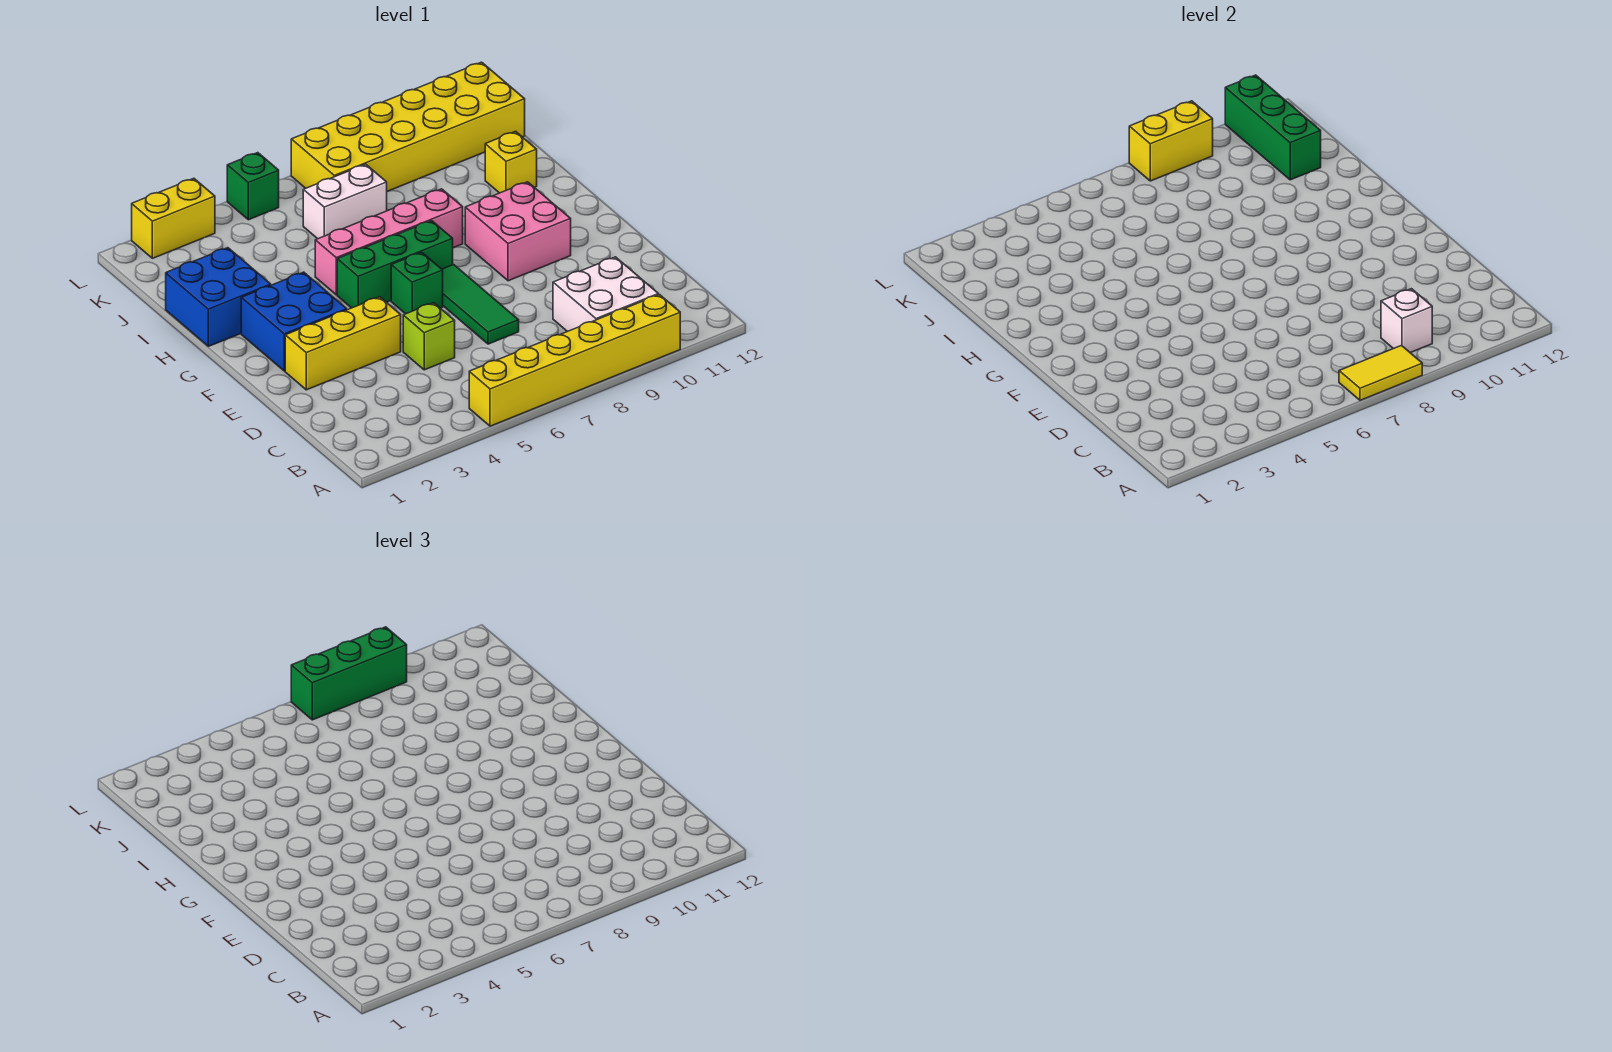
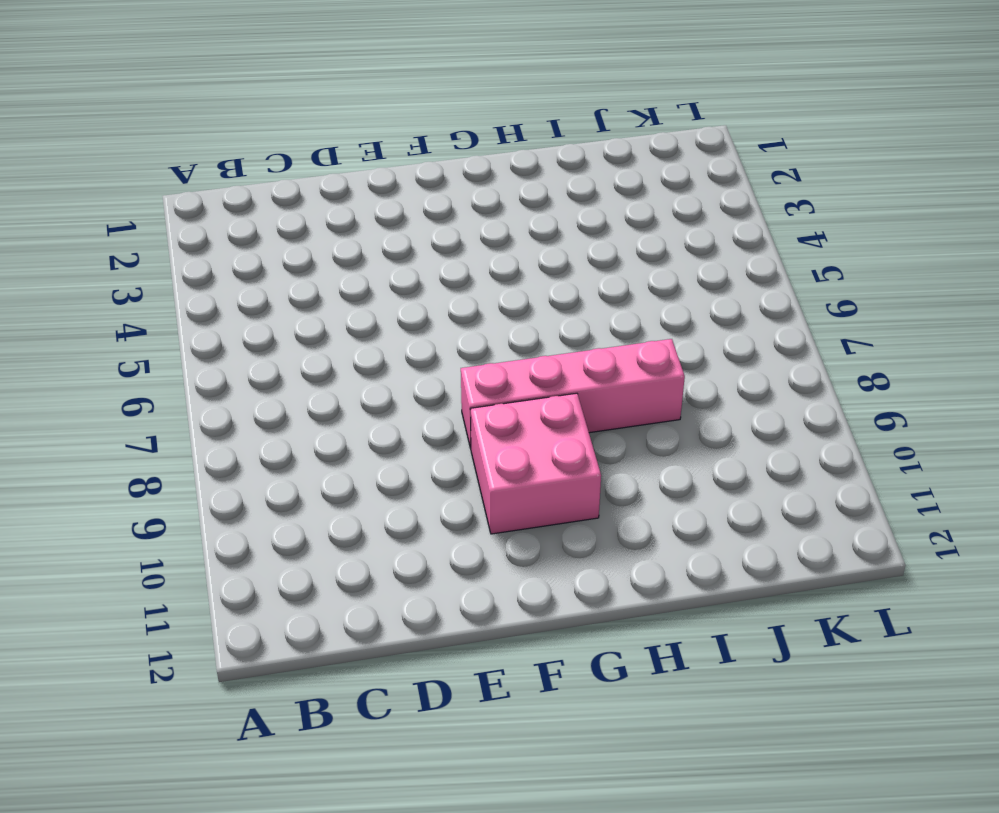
pink brick F8:I8 level 1 -> pink brick H5:H8 level 1
none -> yellow brick A5:A10 level 1
none -> white brick B9:C10 level 1
none -> lime brick D5 level 1

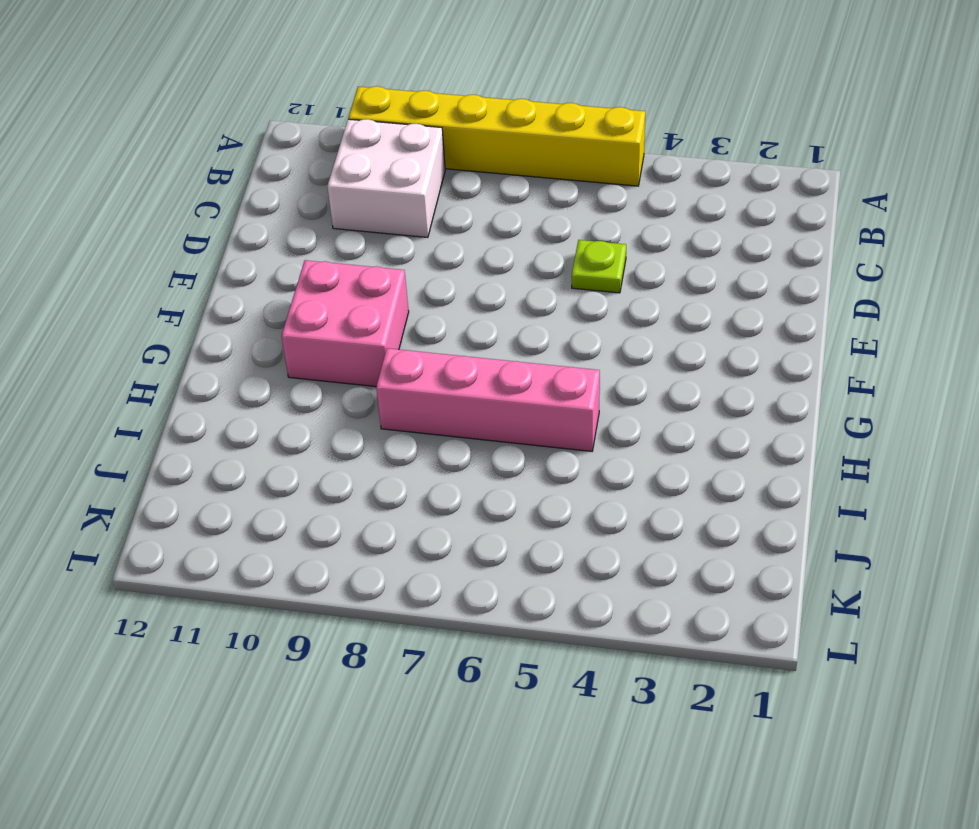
lime plate D5 level 1 -> lime brick D5 level 1
none -> green tile D7:F7 level 1
none -> yellow brick E2:E4 level 1
none -> blue brick F2:G3 level 1

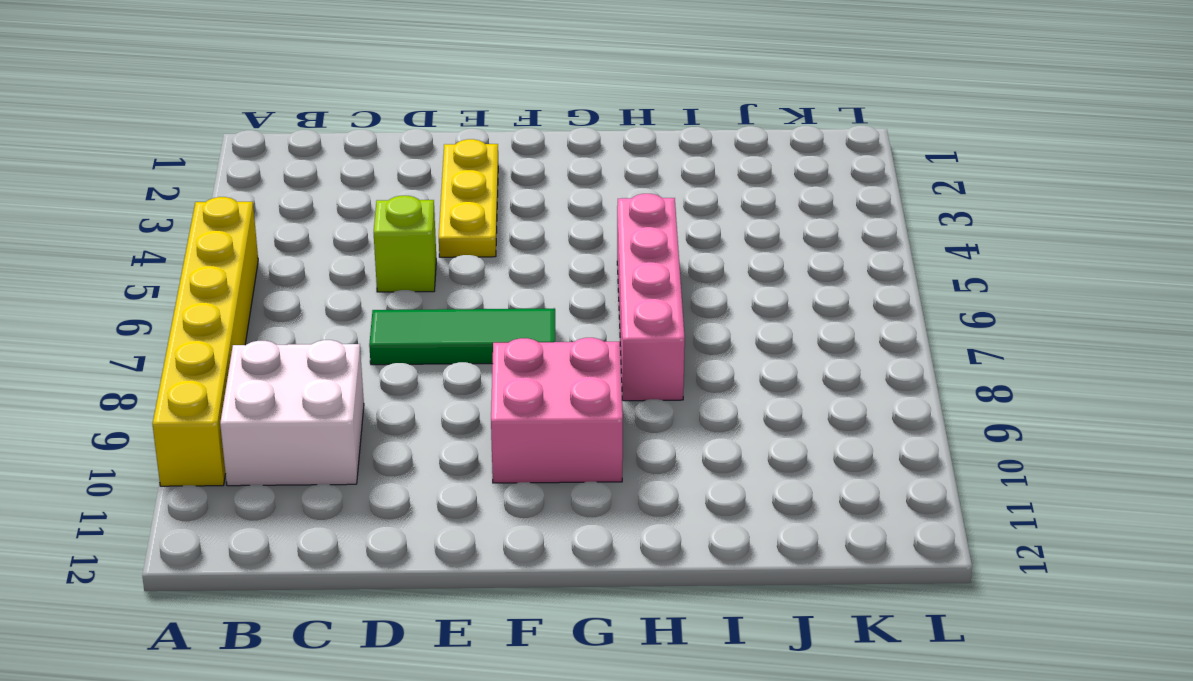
yellow plate E2:E4 level 1 -> yellow brick E2:E4 level 1
none -> blue brick F2:G3 level 1
none -> green brick F6 level 1
none -> green brick G5:G7 level 1

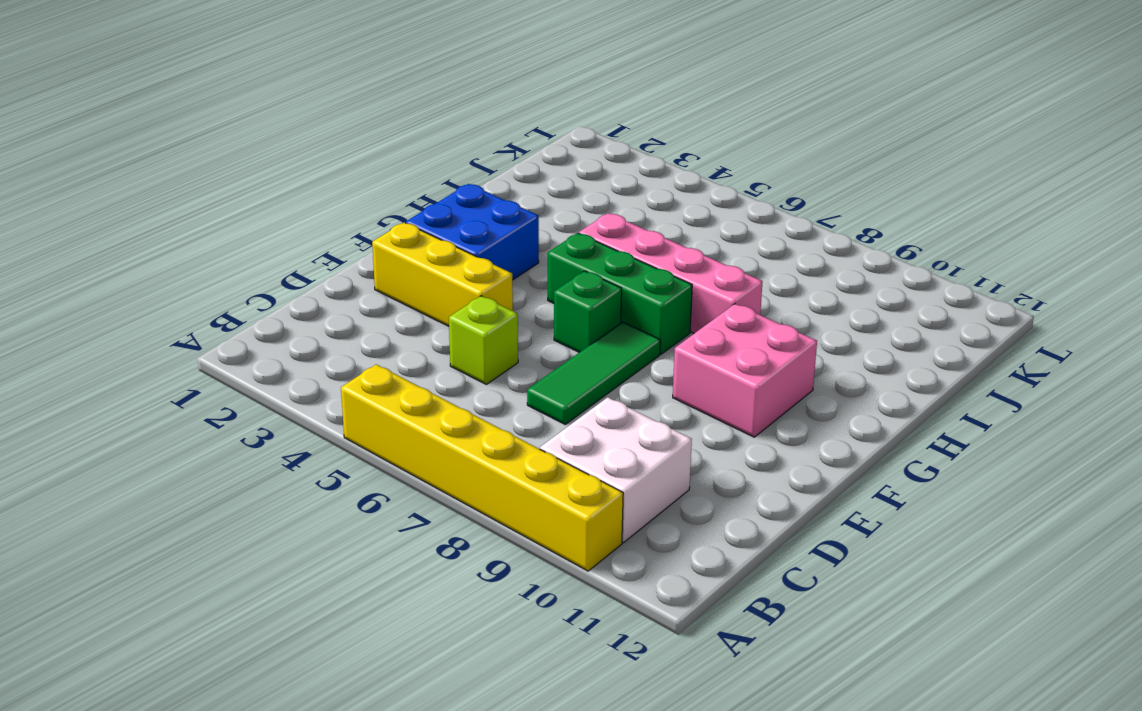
none -> blue brick H1:I2 level 1
none -> yellow brick I11 level 1
none -> white brick J6:J7 level 1

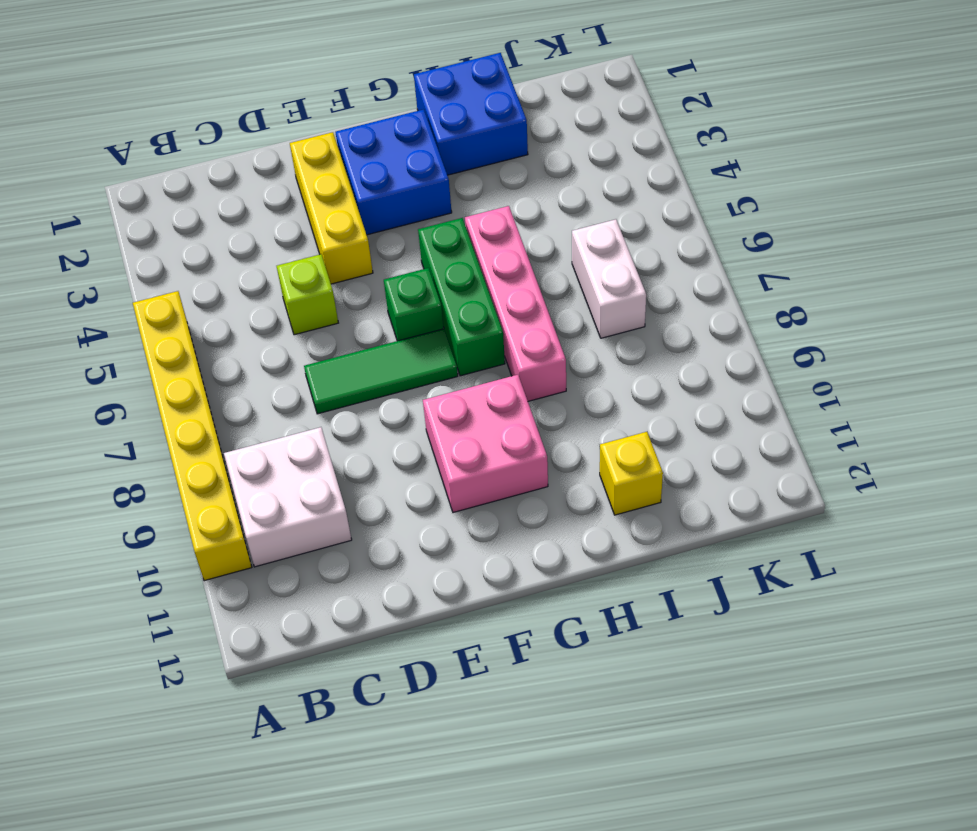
none -> yellow brick K7:L12 level 1
none -> yellow brick L2:L3 level 1
none -> green brick L5 level 1

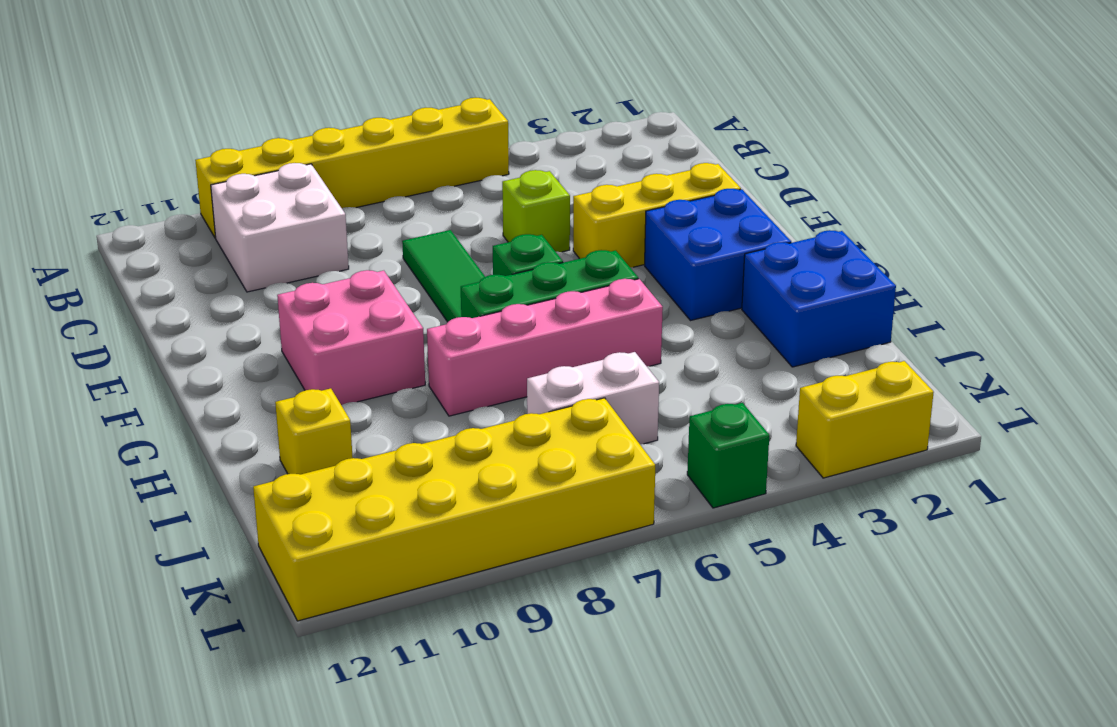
none -> yellow tile A7:A8 level 2
none -> white brick B9 level 2
none -> green brick J11:L11 level 2

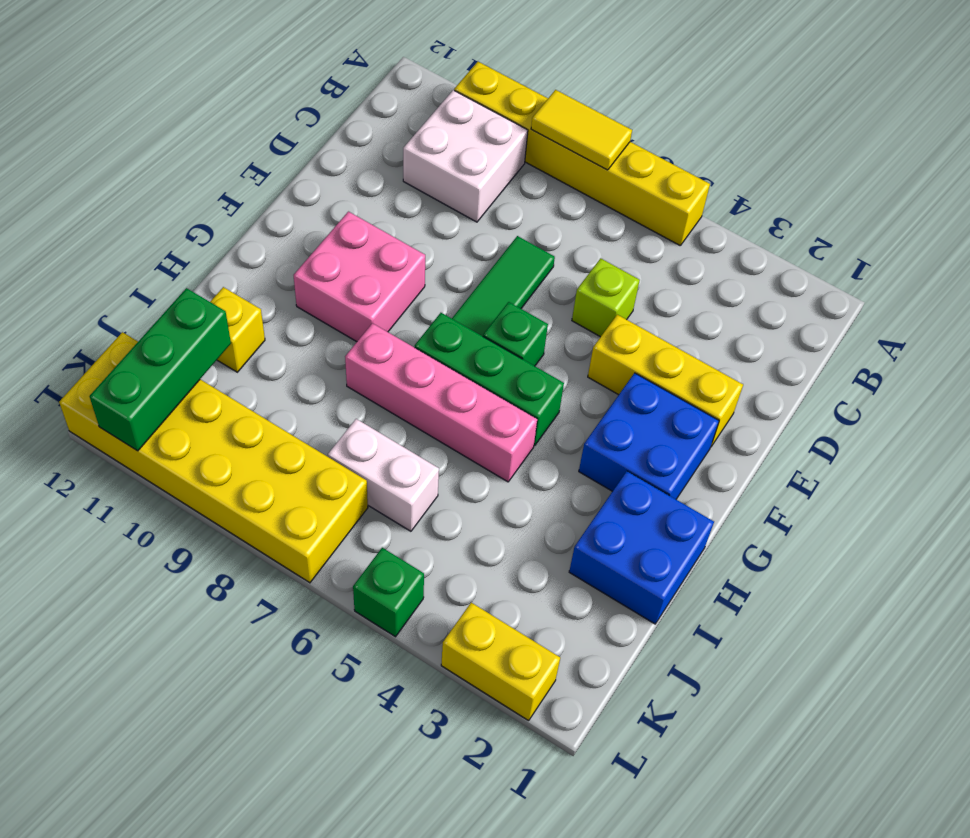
none -> white brick B9 level 2
none -> yellow brick L8:L9 level 2
none -> green brick L7:L9 level 3

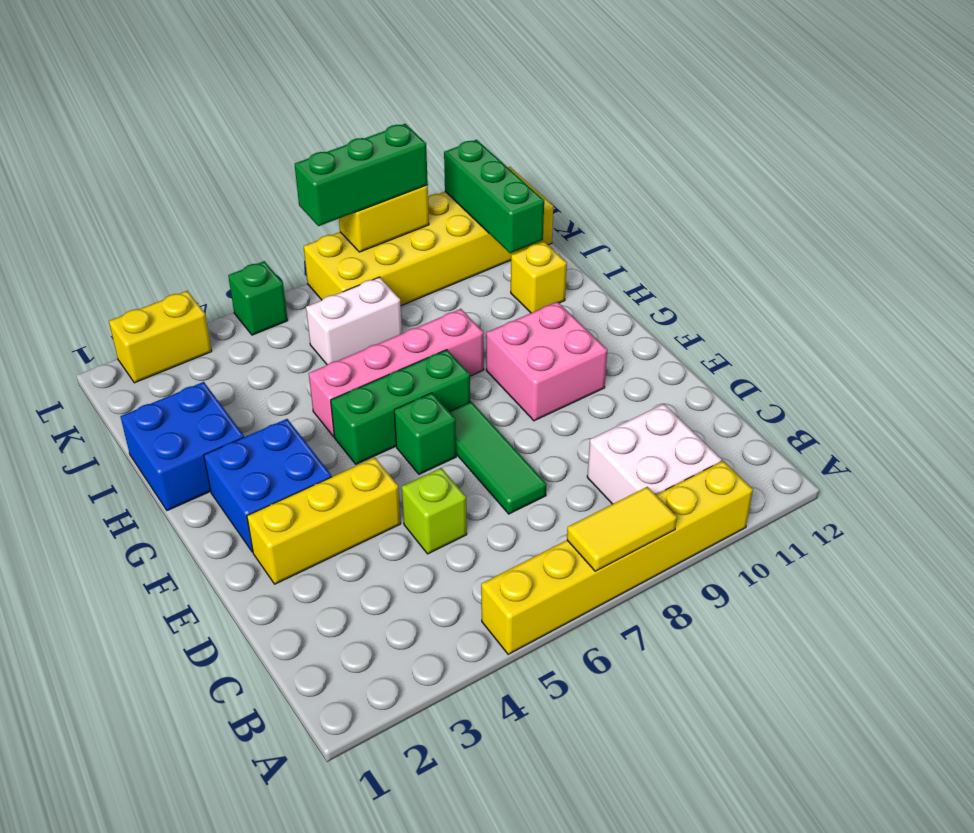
none -> white brick B9 level 2

